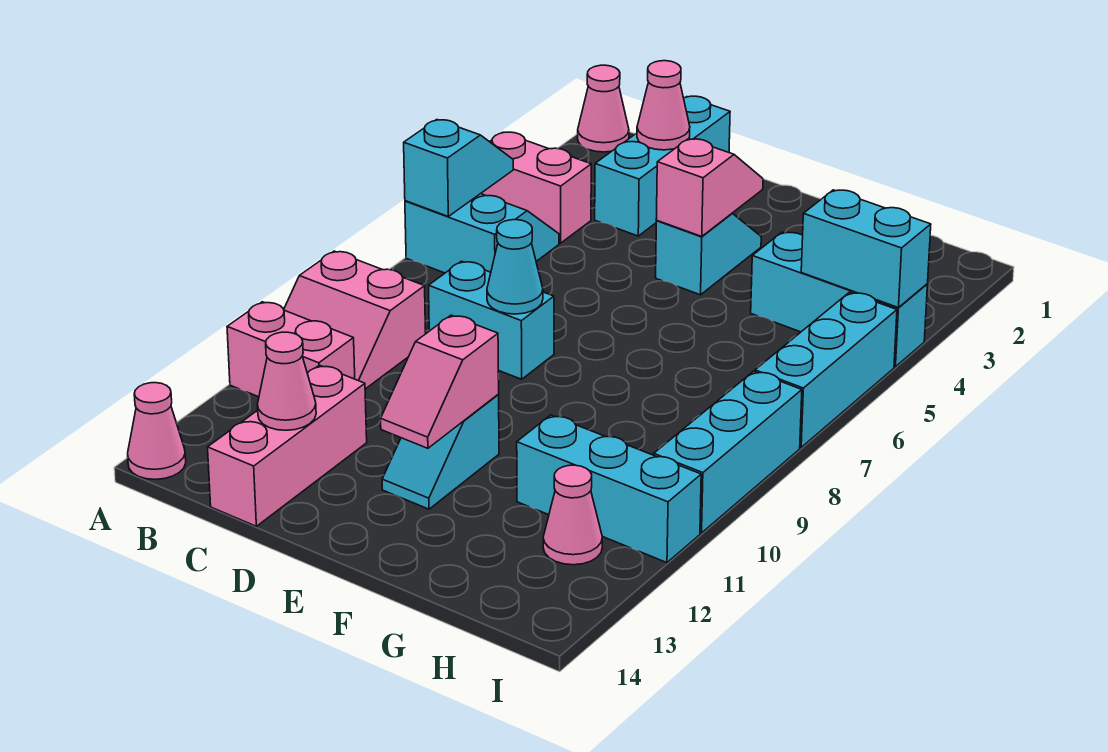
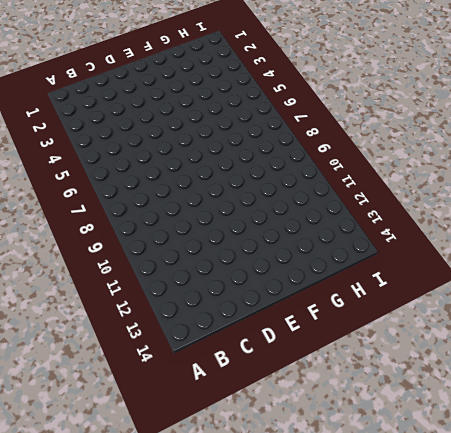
none -> pink cone A1 level 1
none -> pink brick A4:B4 level 1
none -> cyan slope A5:B6 level 1 top 6

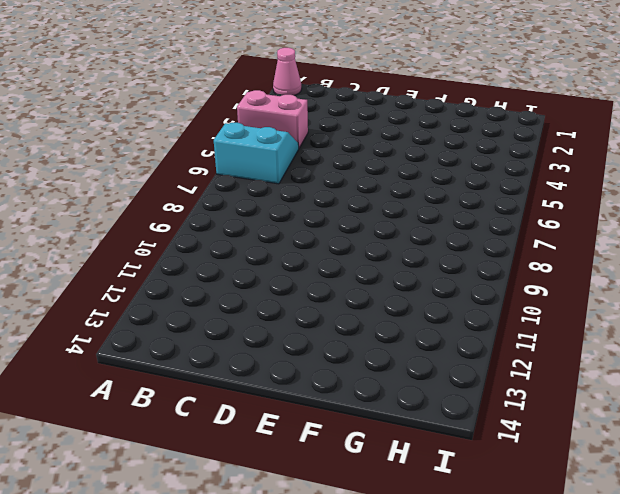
none -> pink slope A9:B10 level 1 top 9
none -> pink brick A11:B11 level 1
none -> pink cone A14 level 1

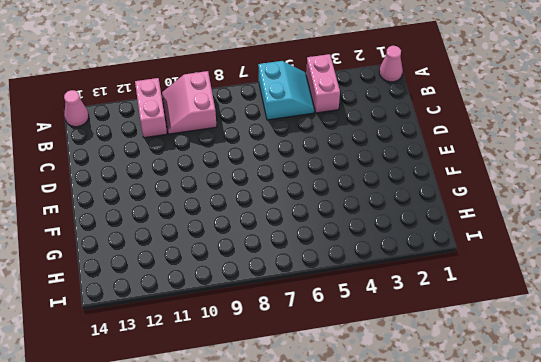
none -> cyan brick C1:C3 level 1
none -> cyan brick C8:D8 level 1
none -> pink brick C12:C14 level 1

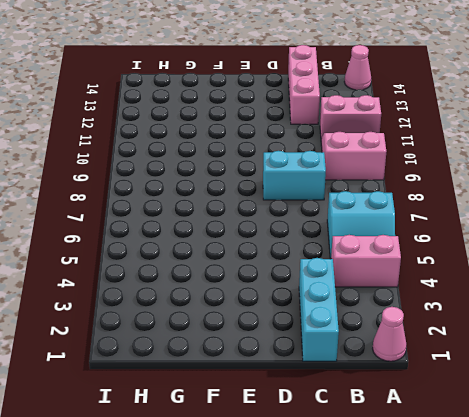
none -> cyan slope E3:E4 level 1 top 4
none -> cyan slope E11:E12 level 1 top 11
none -> cyan brick G4:I4 level 1

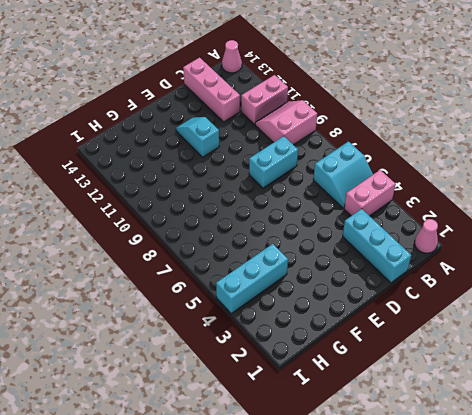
none -> cyan slope E3:E4 level 1 top 4
none -> cyan brick G11:I11 level 1
none -> pink cone H12 level 1

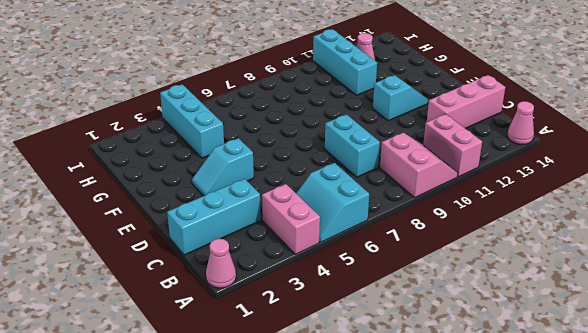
none -> cyan brick I5:I7 level 1
none -> cyan brick I8:I10 level 1
none -> cyan slope A5:A6 level 2 top 6

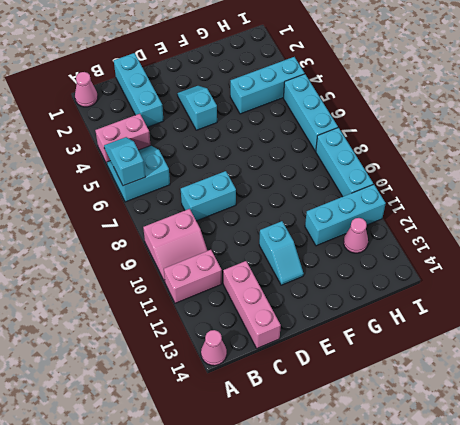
none -> pink cone C2 level 2
none -> pink cone C13 level 2
none -> cyan cone D8 level 2

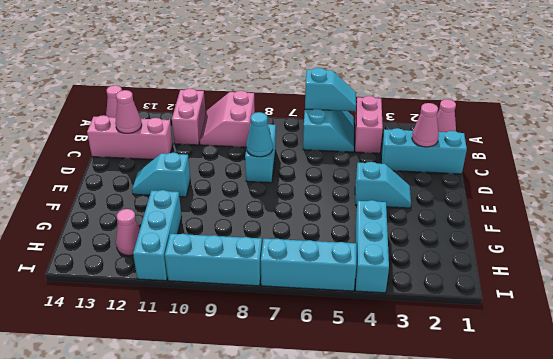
none -> pink slope E3:E4 level 2 top 4
none -> pink slope E11:E12 level 2 top 11
none -> cyan brick H4:I4 level 2

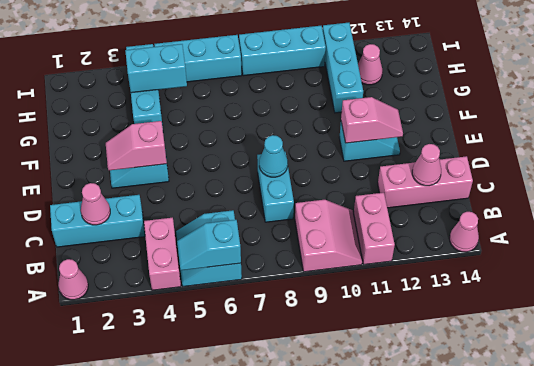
cyan brick H4:H5 level 2 -> cyan brick H4:I4 level 2

